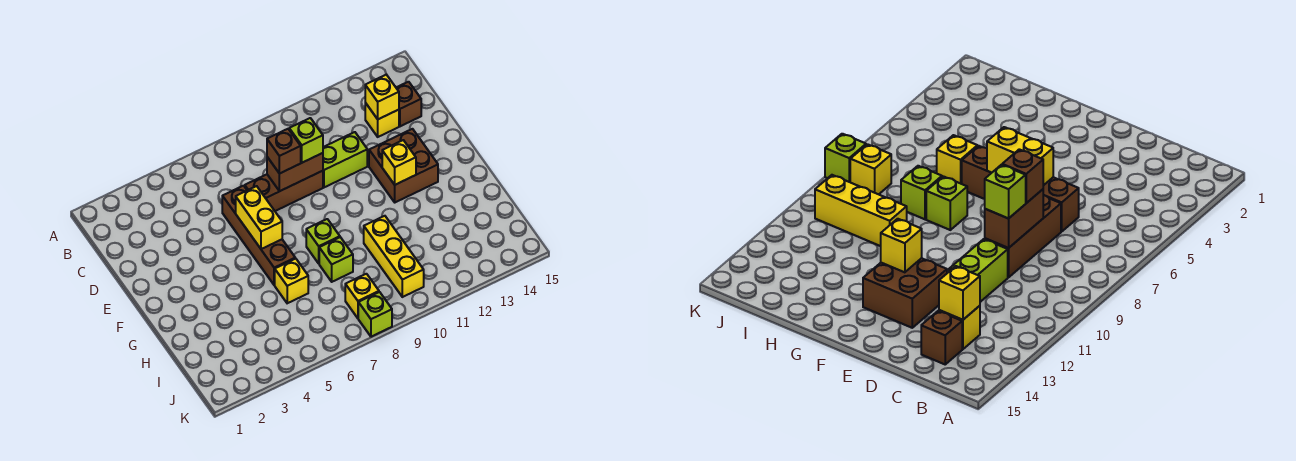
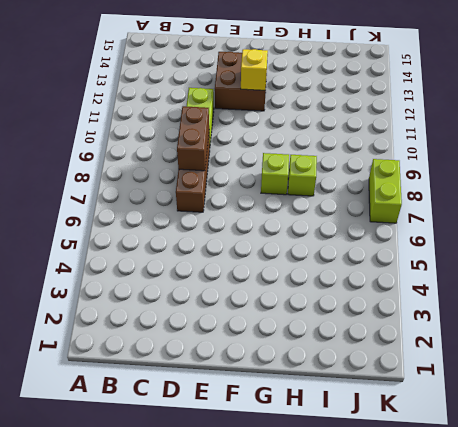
lime brick K7:K8 level 1 -> lime brick K8 level 1
none -> yellow brick C13 level 1
none -> brown brick C14 level 1
none -> brown brick D6:G6 level 1

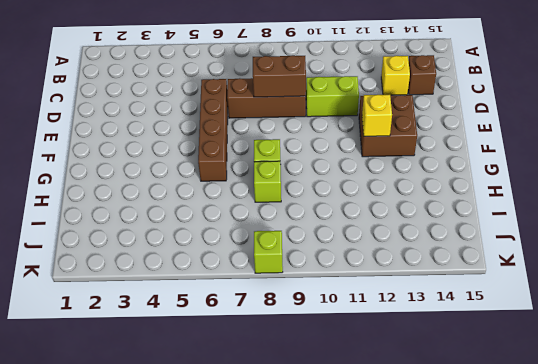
none -> yellow brick H6 level 1
none -> yellow brick H10:J10 level 1
none -> yellow brick J8 level 1

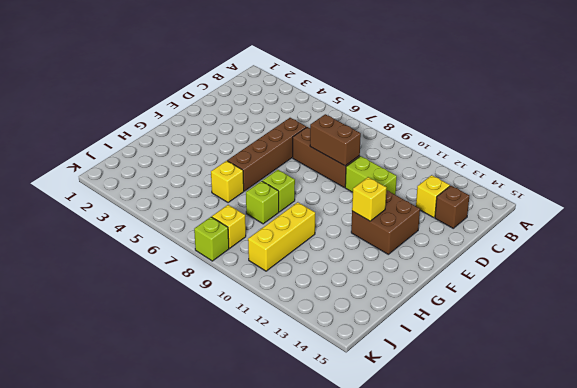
none -> yellow brick C13 level 2
none -> yellow brick E6:F6 level 2
none -> brown brick D8 level 3

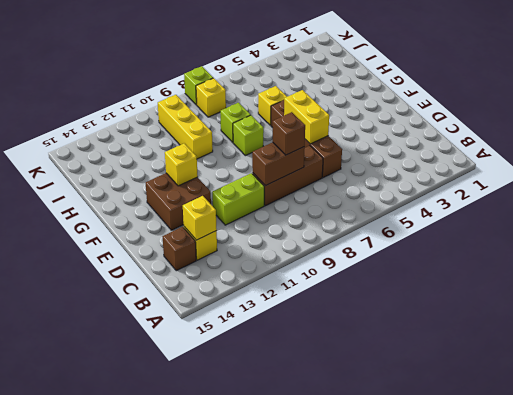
none -> lime brick D9 level 3

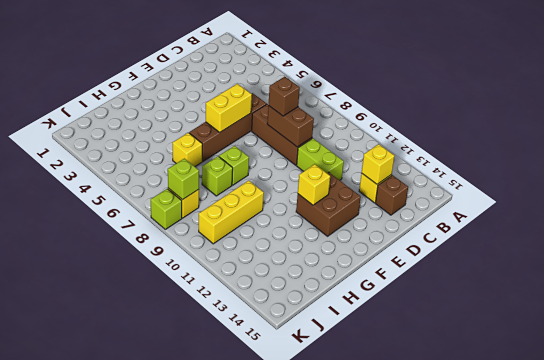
lime brick J8 level 2 -> lime brick D9 level 3

